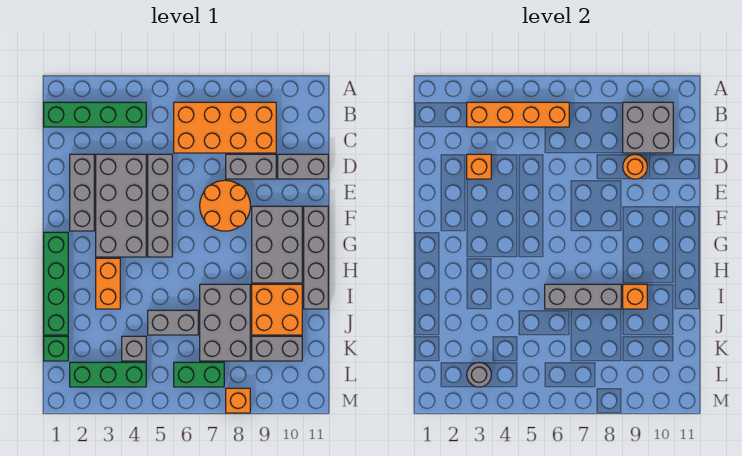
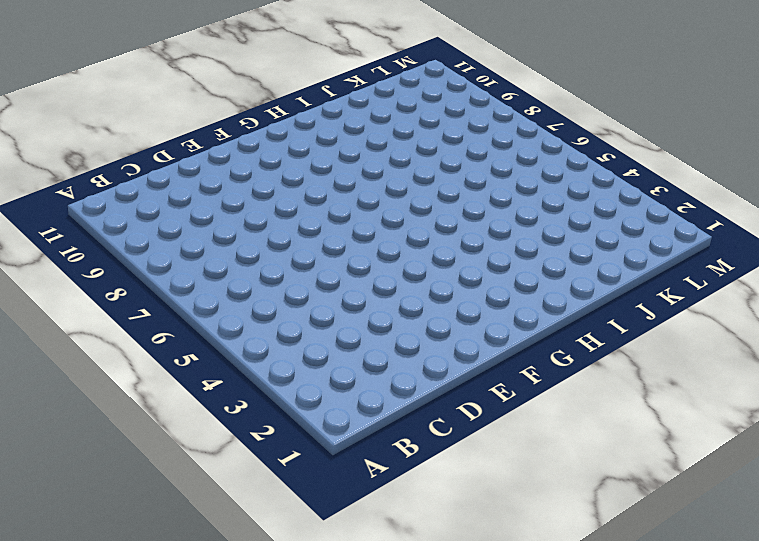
none -> green brick B1:B4 level 1
none -> orange brick B6:C9 level 1
none -> grey brick D2:F2 level 1

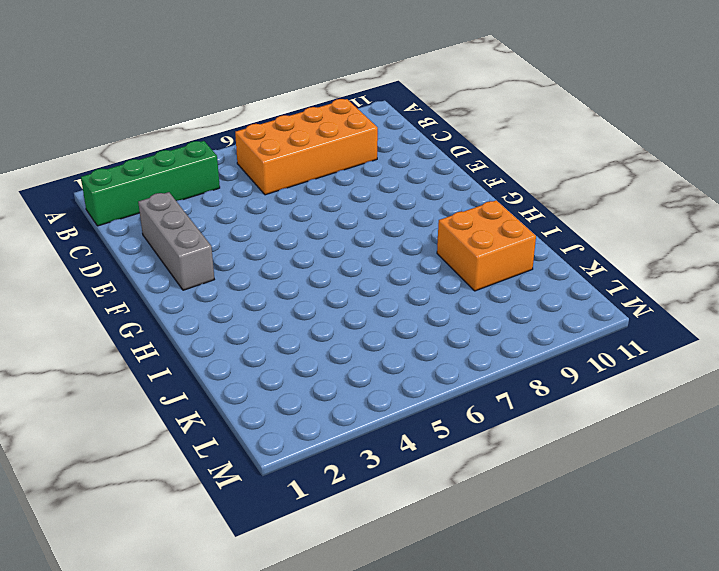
none -> grey brick D3:G4 level 1
none -> grey brick D5:G5 level 1
none -> grey brick D8:D9 level 1

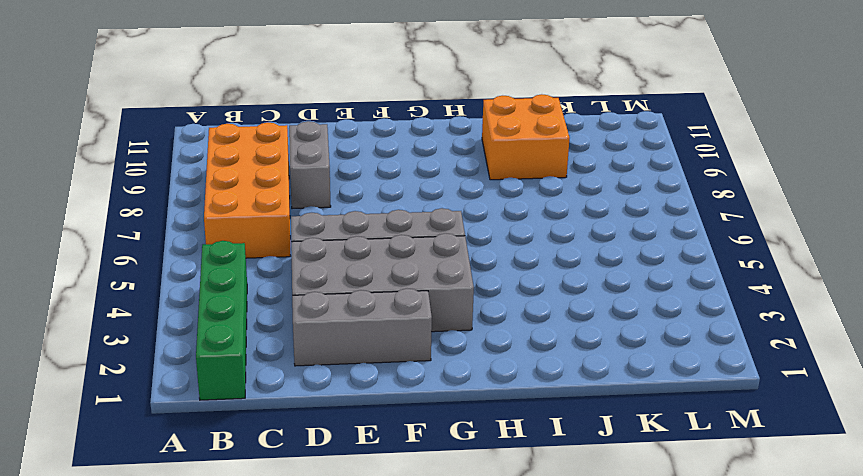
none -> grey brick D10:D11 level 1
none -> orange round brick E7:F8 level 1
none -> grey brick F9:H10 level 1

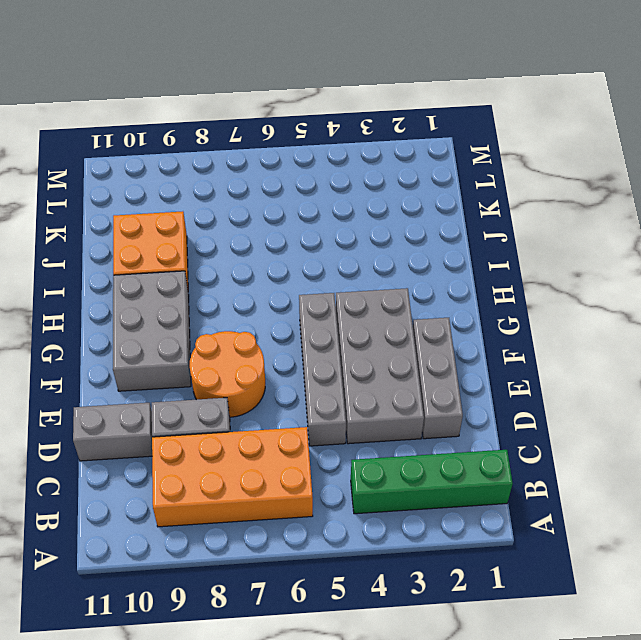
none -> grey brick F11:I11 level 1
none -> green brick G1:J1 level 1
none -> orange brick H3:I3 level 1

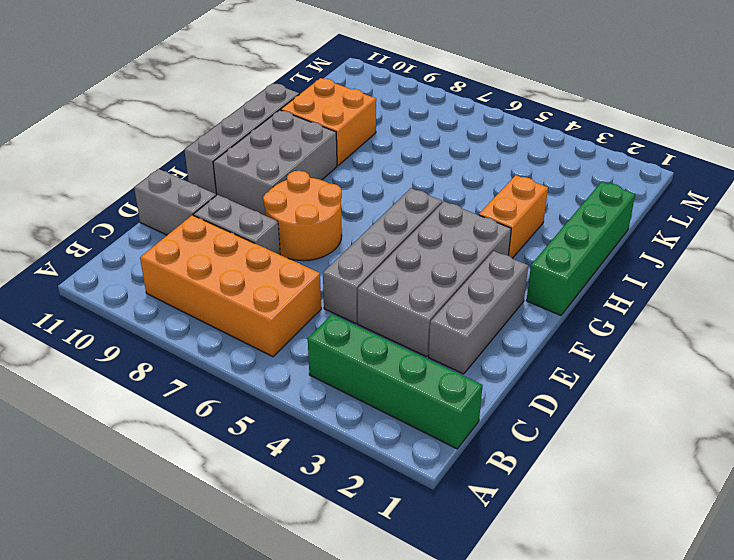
none -> grey brick I7:K8 level 1
none -> grey brick J5:J6 level 1
none -> green brick K1 level 1

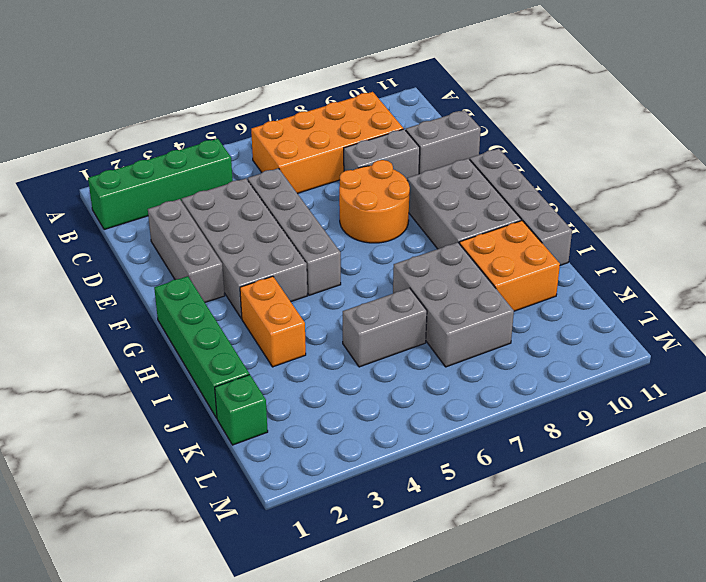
none -> grey brick K4 level 1
none -> grey brick K9:K10 level 1
none -> green brick L2:L4 level 1

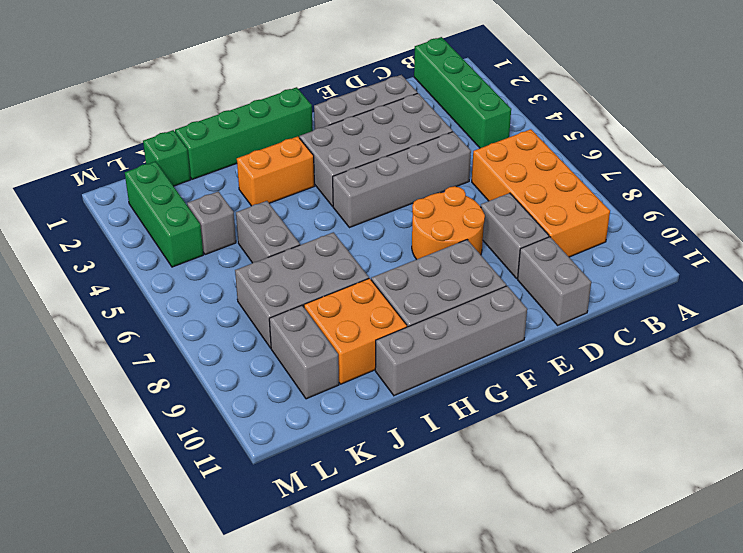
none -> green brick L6:L7 level 1
none -> orange brick M8 level 1
none -> orange brick B3:B6 level 2

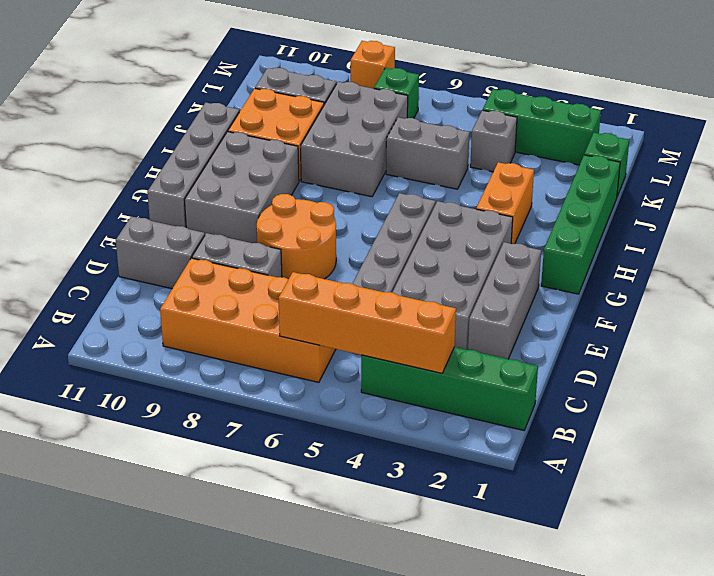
green brick L7 level 1 -> green brick L6:L7 level 1
none -> grey brick B9:C10 level 2
none -> orange brick D3 level 2
none -> orange round brick D9 level 2

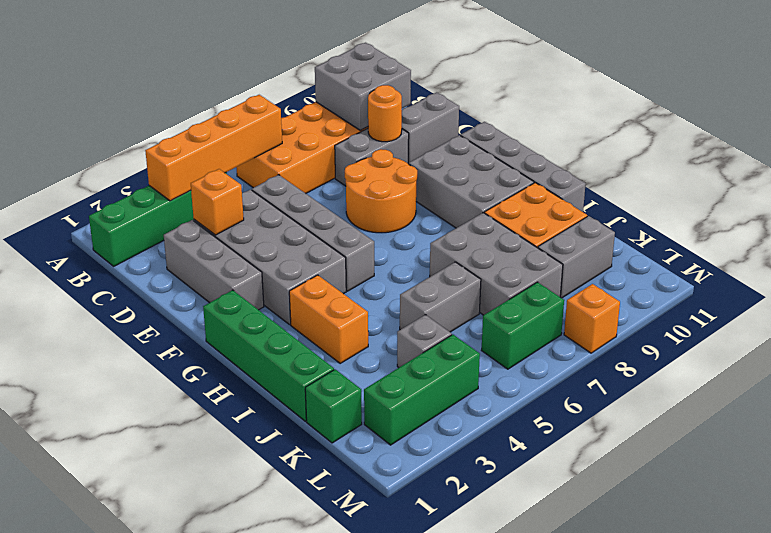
none -> grey brick I6:I8 level 2
none -> orange brick I9 level 2
none -> grey round brick L3 level 2

